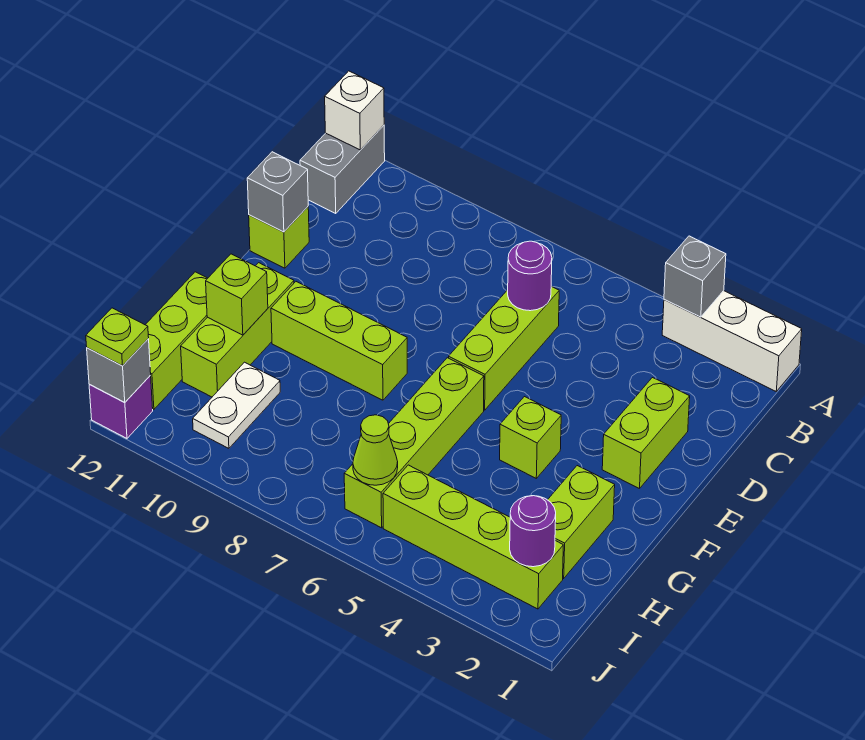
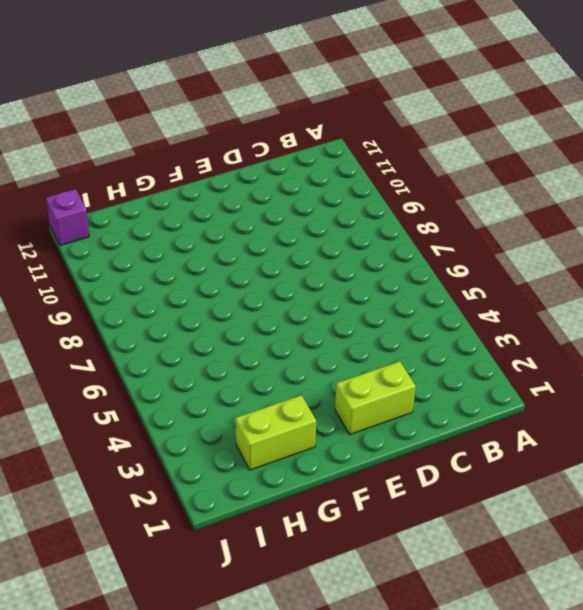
none -> white brick A1:A3 level 1
none -> grey brick A12:B12 level 1
none -> lime brick C6:E6 level 1

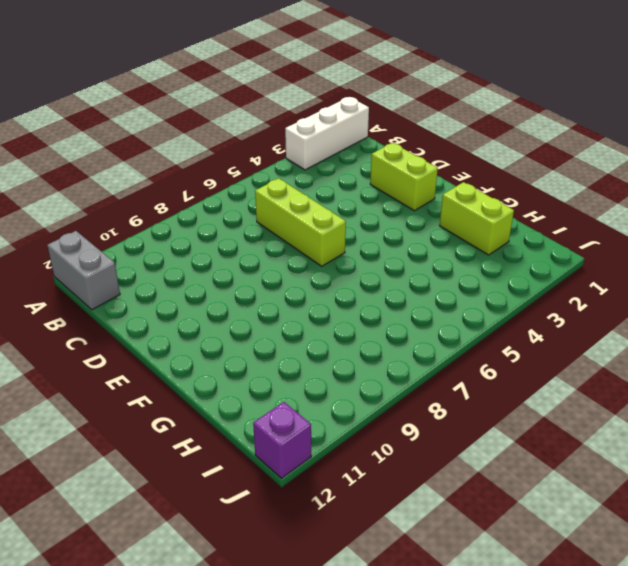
none -> lime brick D12 level 1
none -> lime brick F4 level 1
none -> lime brick F6:I6 level 1

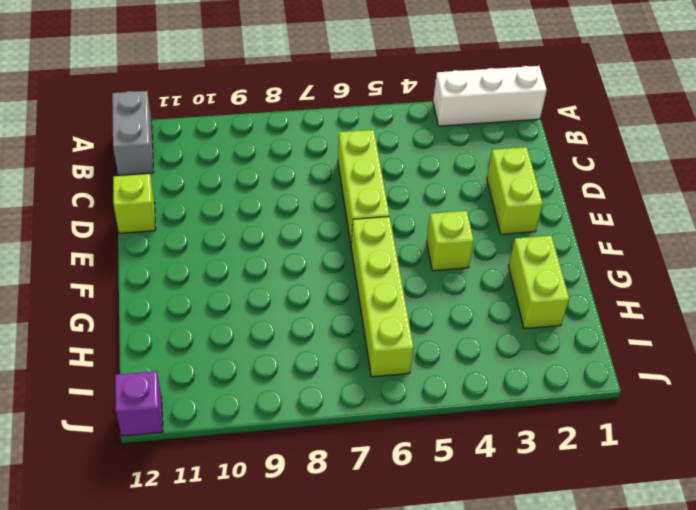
none -> lime brick F8:F10 level 1
none -> lime brick F11:H11 level 1
none -> lime brick G12:I12 level 1

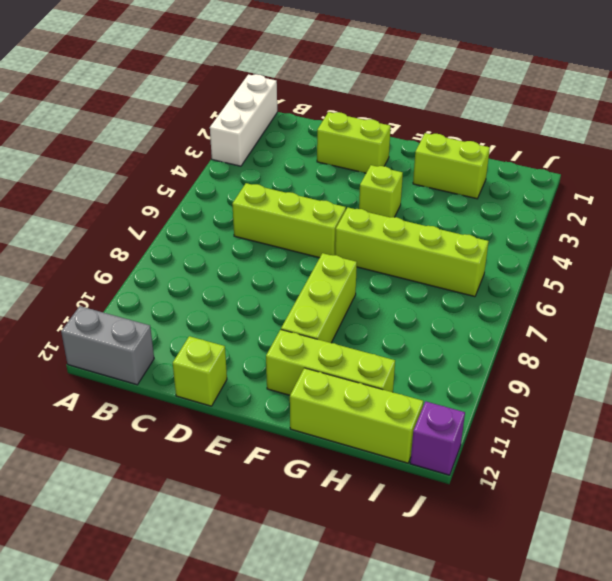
none -> white plate H10:I10 level 1
none -> lime brick I2:I5 level 1
none -> grey brick A3 level 2

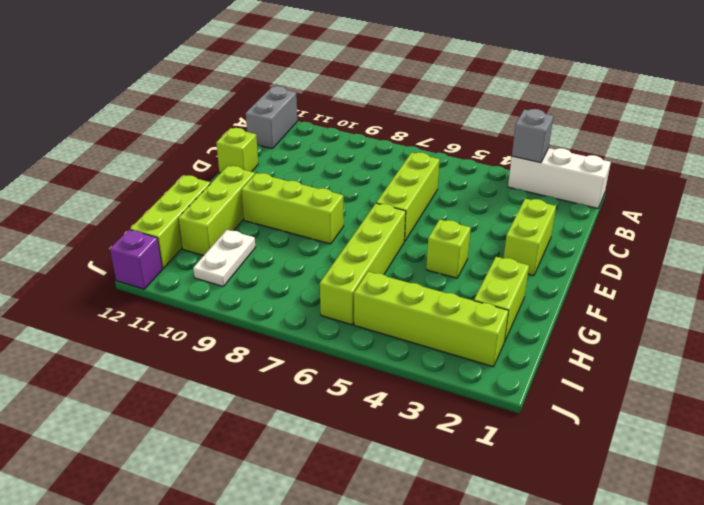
none -> white brick A12 level 2
none -> purple round brick C6 level 2
none -> grey brick D12 level 2

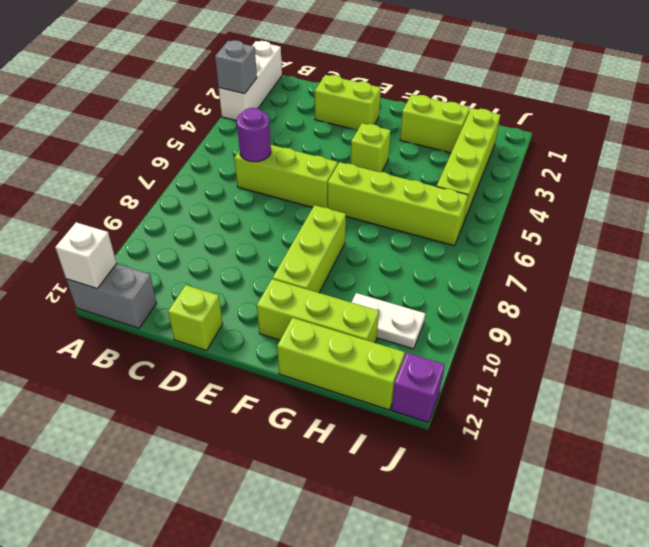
none -> grey brick D12 level 2
none -> lime brick G11 level 2
none -> purple round brick I2 level 2

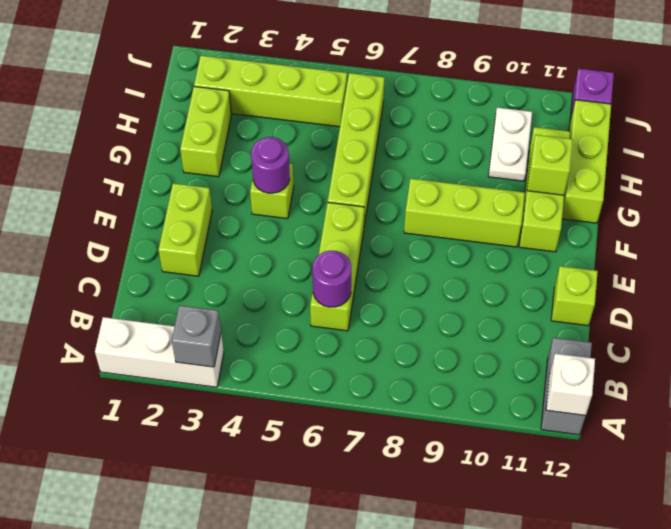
purple round brick F4 level 2 -> purple round brick I2 level 2
none -> grey brick D12 level 2
none -> lime cone I6 level 2
none -> grey brick J12 level 2

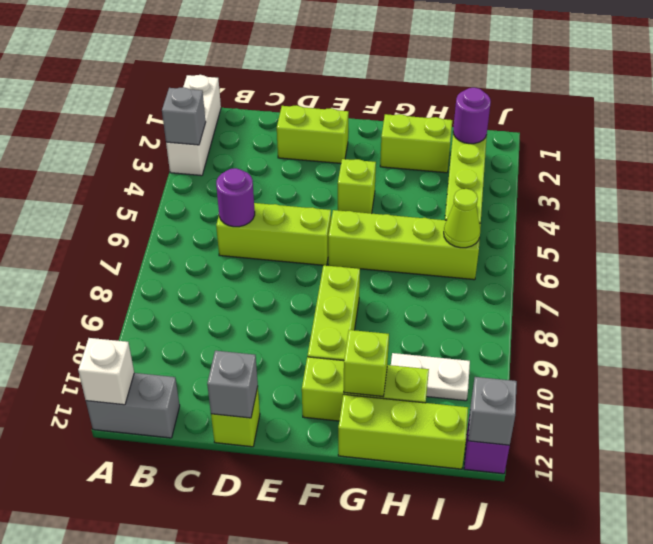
none -> lime plate J12 level 3

